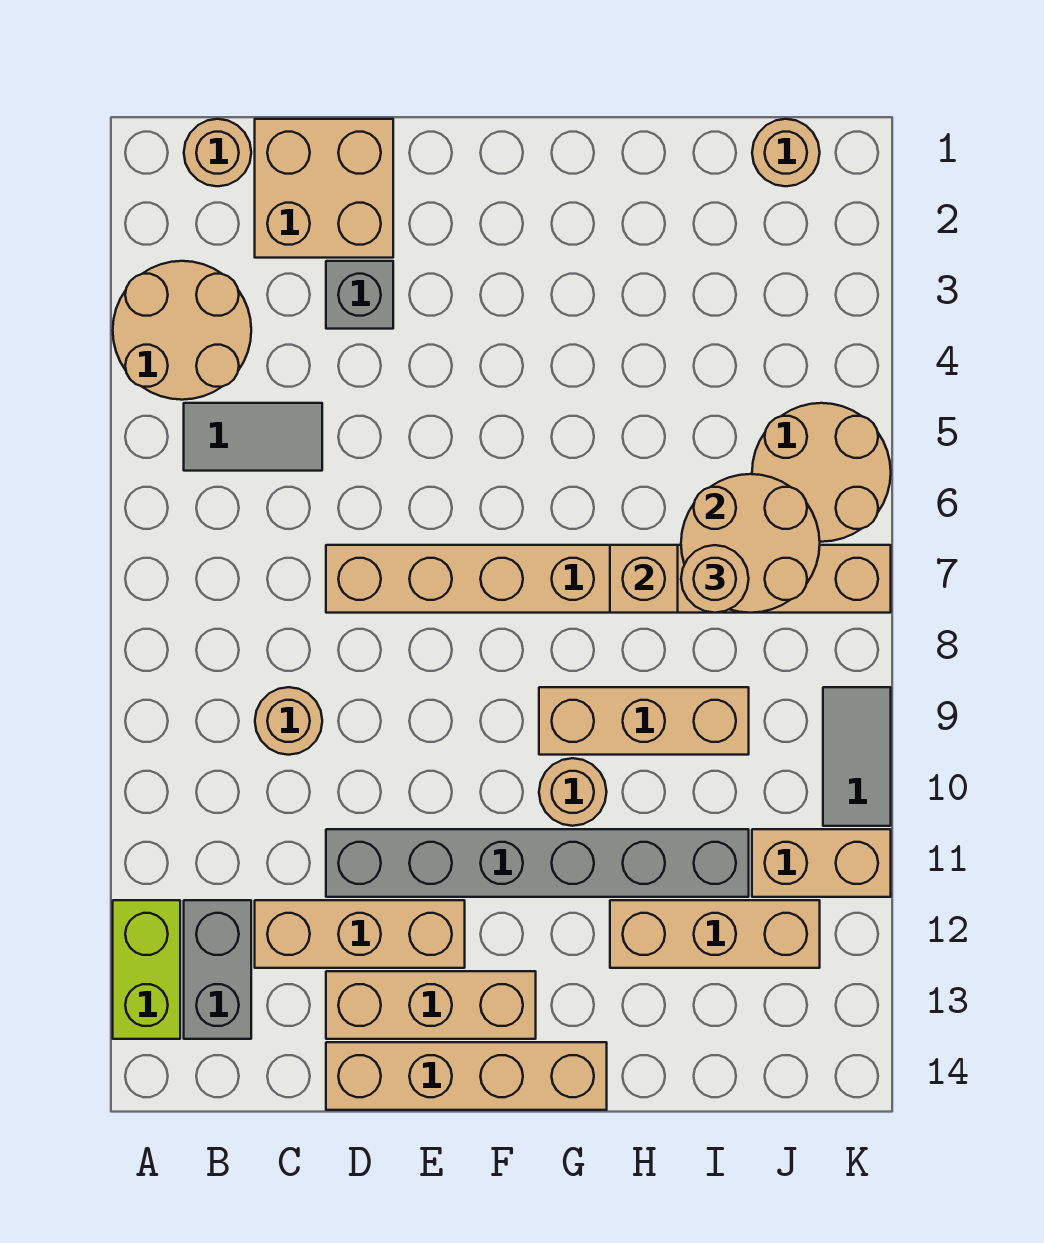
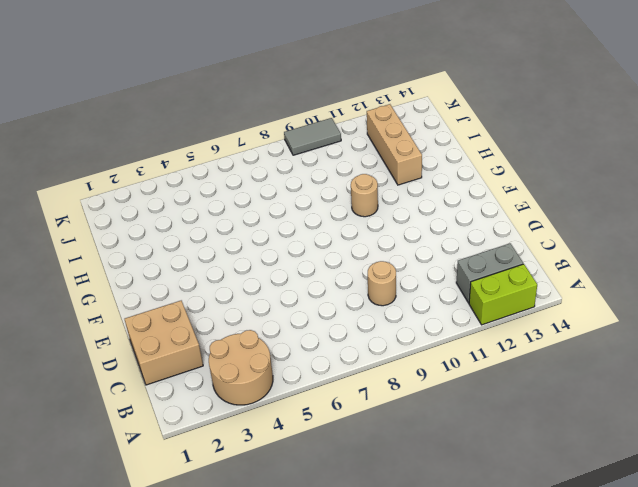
none -> tan round brick B1 level 1
none -> grey tile B5:C5 level 1
none -> tan brick C12:E12 level 1

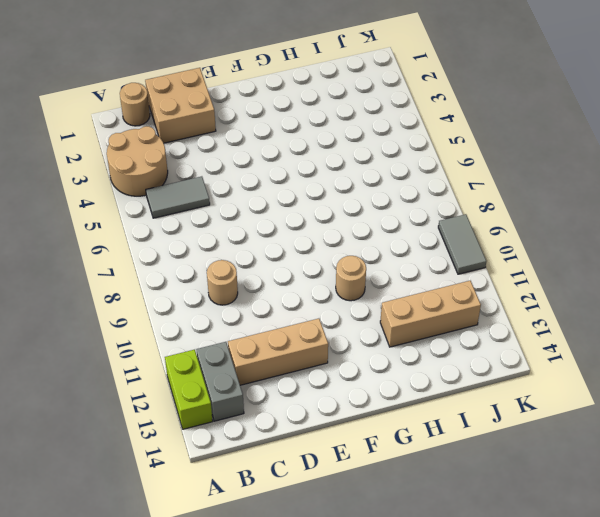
none -> grey brick D3 level 1
none -> tan brick D7:K7 level 1
none -> grey brick D11:I11 level 1

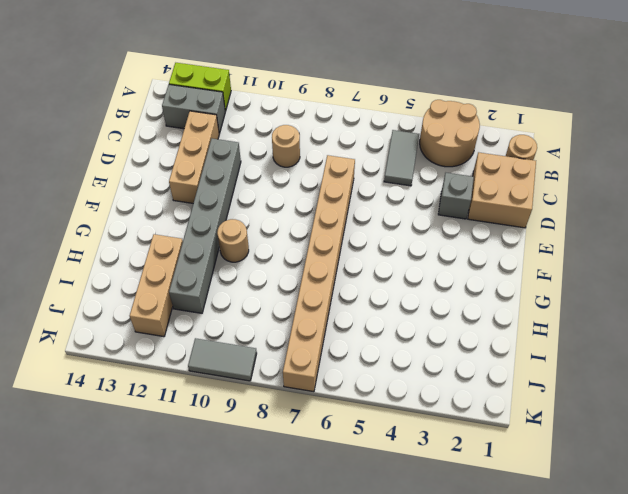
none -> tan brick D13:F13 level 1
none -> tan brick D14:G14 level 1
none -> tan brick G9:I9 level 1

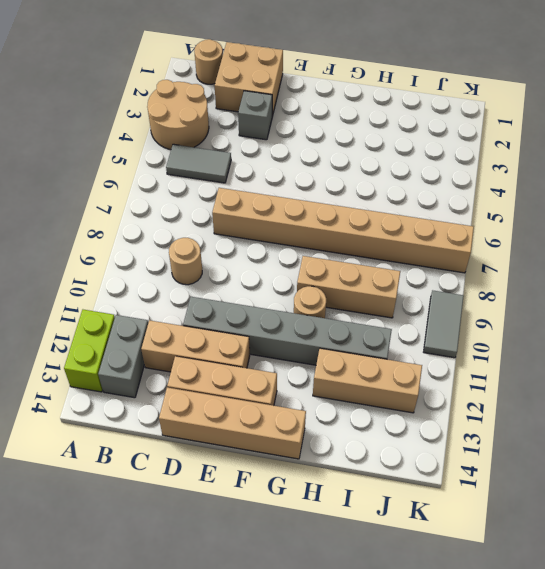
none -> tan round brick J1 level 1
none -> tan round brick J5:K6 level 1
none -> tan brick J11:K11 level 1

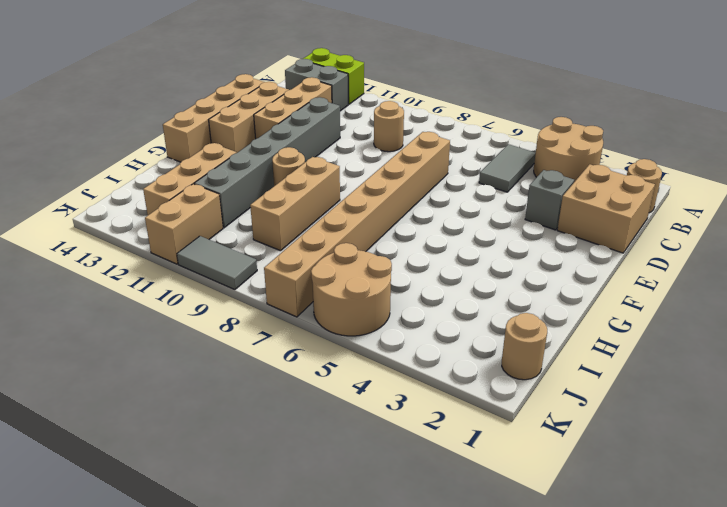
none -> tan brick H7 level 2
none -> tan round brick I6:J7 level 2
none -> tan round brick I7 level 3

